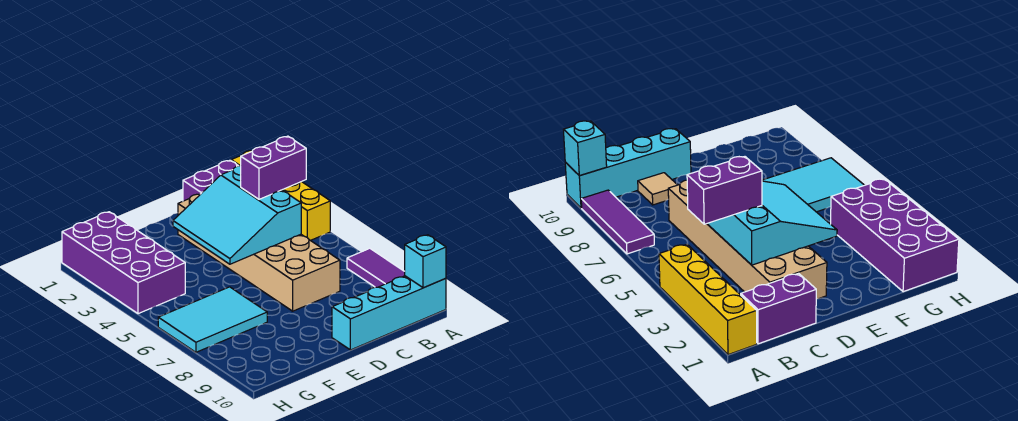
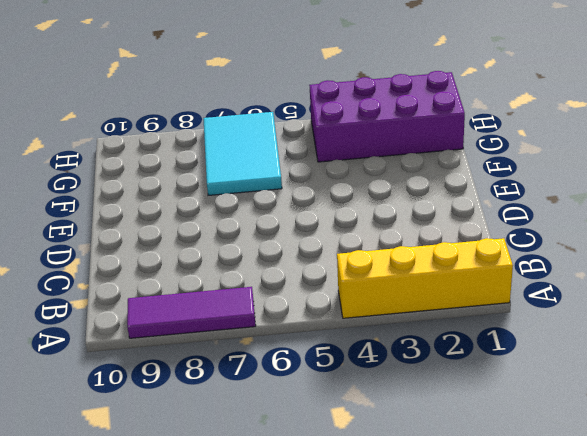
none -> cyan brick A10:D10 level 1
none -> purple brick B1:C1 level 1

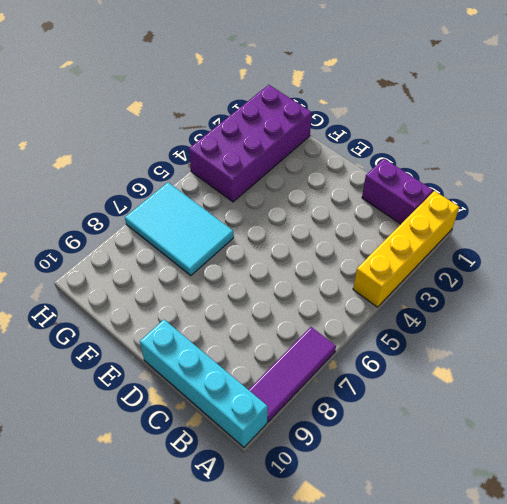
none -> tan brick C2:D7 level 1
none -> tan tile C9 level 1

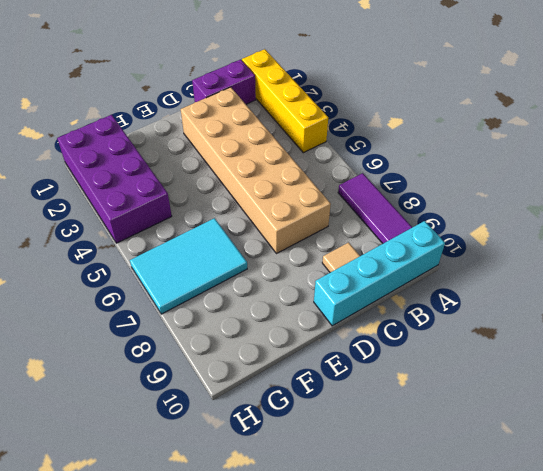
none -> cyan brick A10 level 2
none -> cyan slope C3:E5 level 2 top C

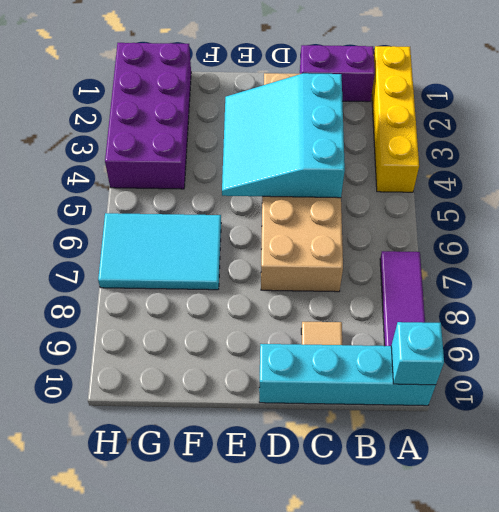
none -> purple brick B4:C4 level 3

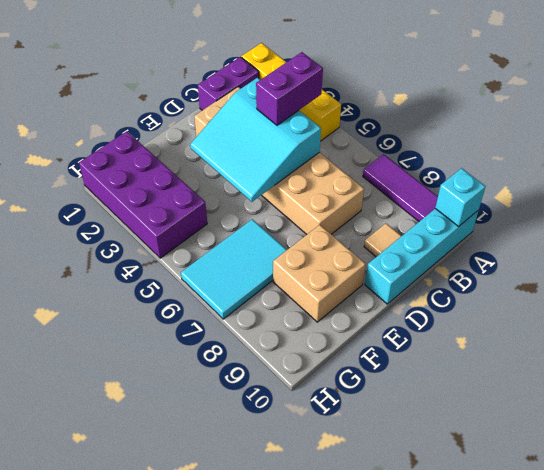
tan brick E8:F9 level 1 -> none

